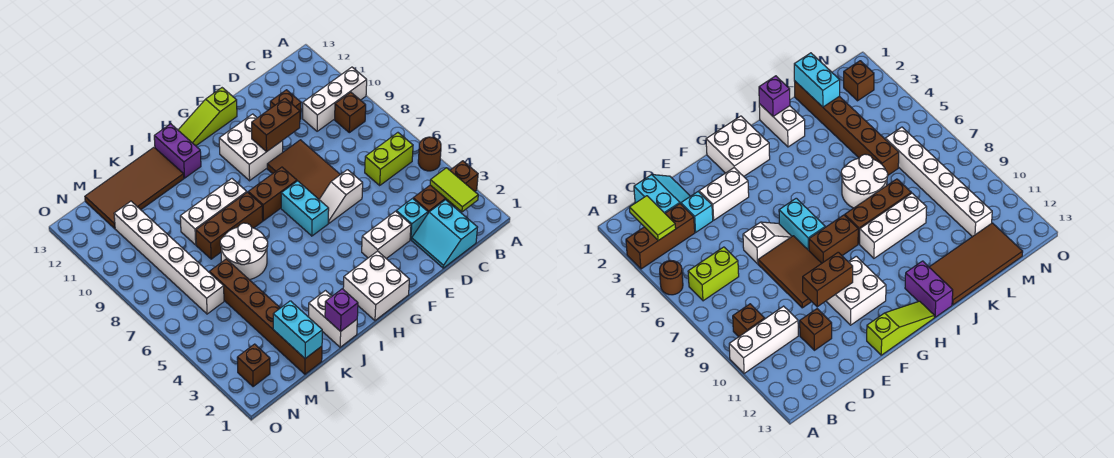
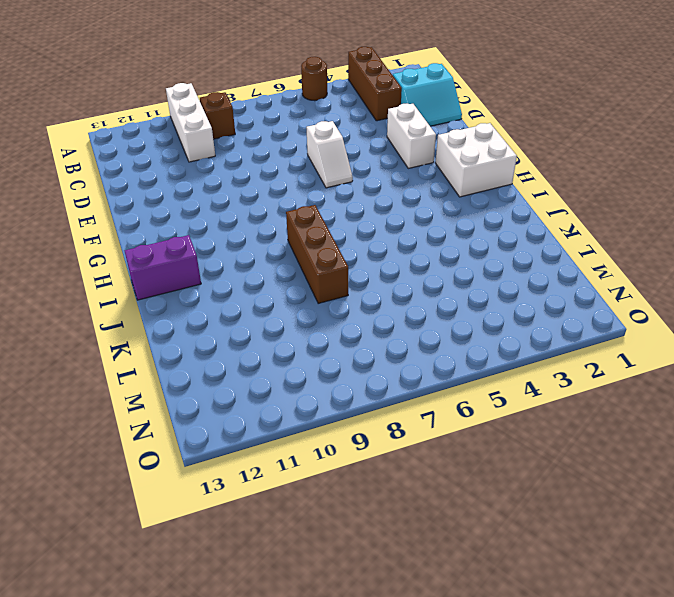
none -> lime brick B6:C6 level 1
none -> cyan brick D3 level 1
none -> brown brick D11 level 1

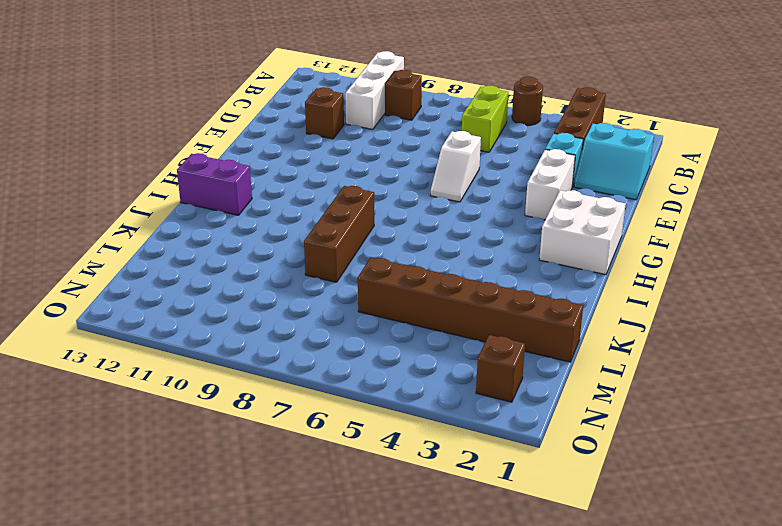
none -> brown tile E7:F9 level 1
none -> white brick F10:G11 level 1
none -> lime slope F13:H13 level 1 top F

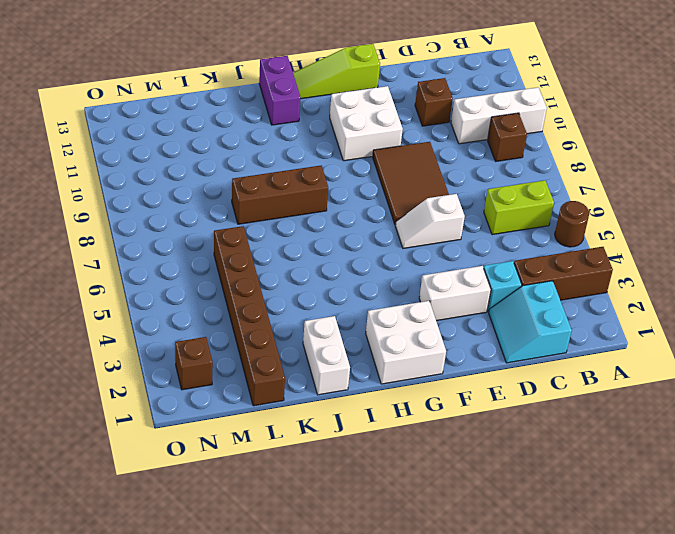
none -> cyan brick G6:G7 level 1
none -> brown brick G8:H8 level 1
none -> white brick I9:K9 level 1

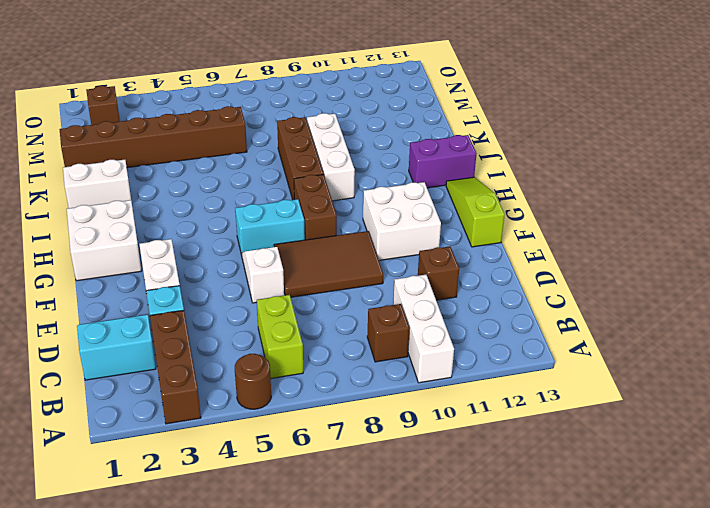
none -> white round brick J6:K7 level 1
none -> brown tile J12:M13 level 1
none -> white brick M6:M11 level 1

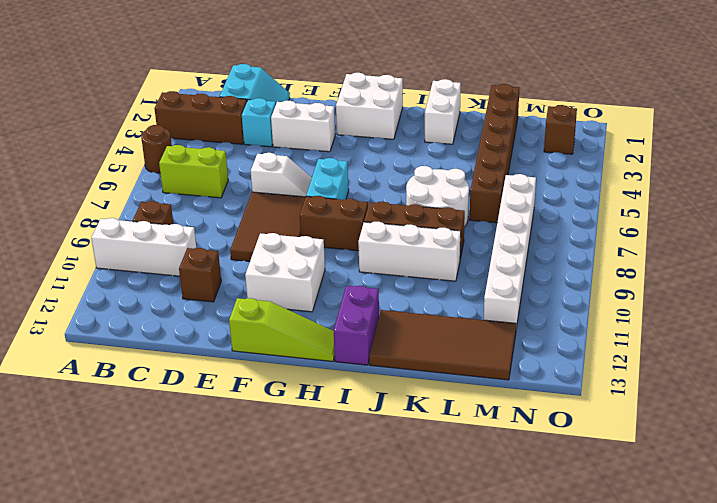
none -> lime tile B2:B3 level 2
none -> brown brick E10:F10 level 2
none -> purple brick J1 level 2

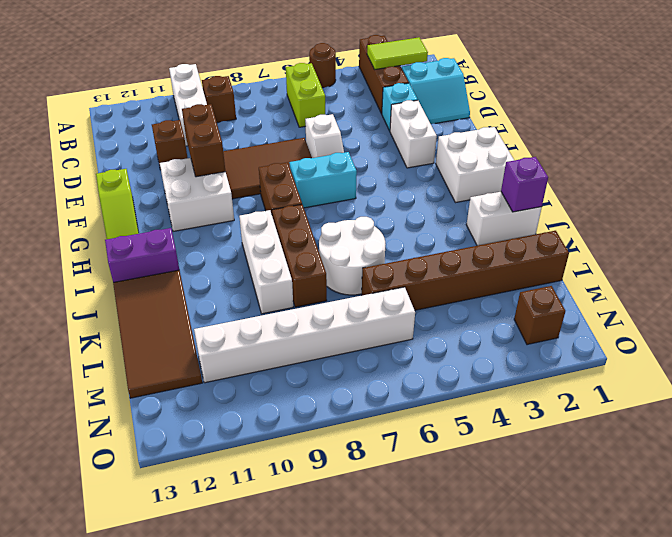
none -> cyan brick L1:L2 level 2

